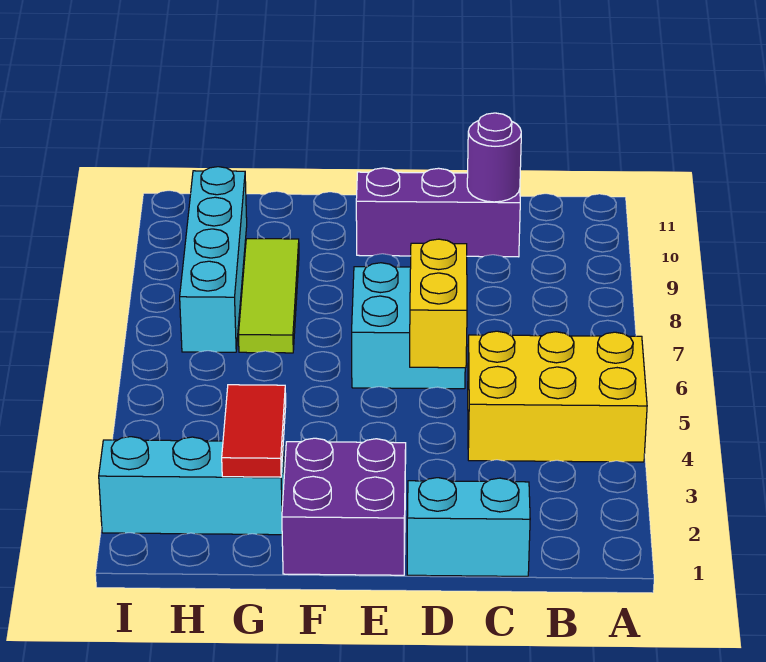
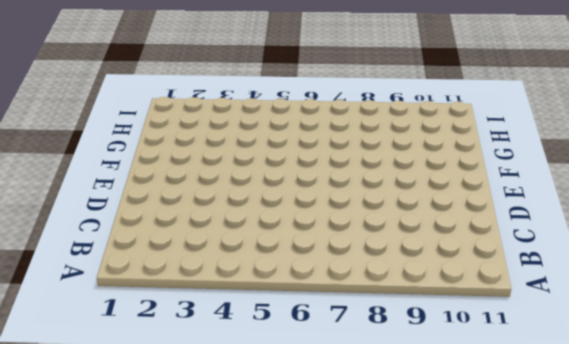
none -> yellow brick A4:C5 level 1
none -> cyan brick C1:D1 level 1

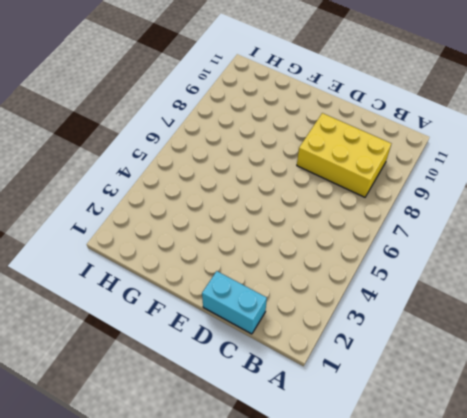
yellow brick B8:D9 level 1 -> yellow brick A4:C5 level 1
none -> purple brick C10:E10 level 1
none -> cyan brick D6:E7 level 1

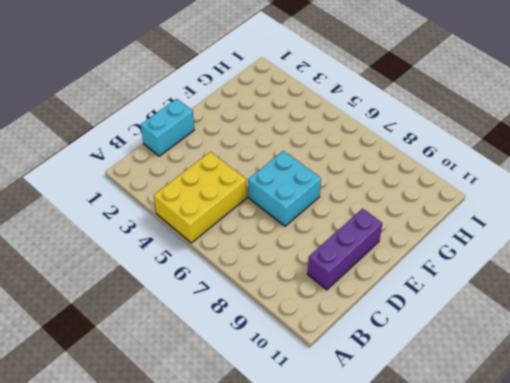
none -> purple brick E1:F2 level 1
none -> cyan brick G2:I2 level 1

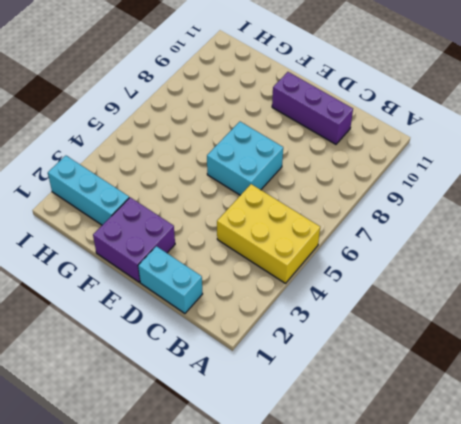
none -> lime tile G7:G9 level 1
none -> cyan brick H7:H10 level 1

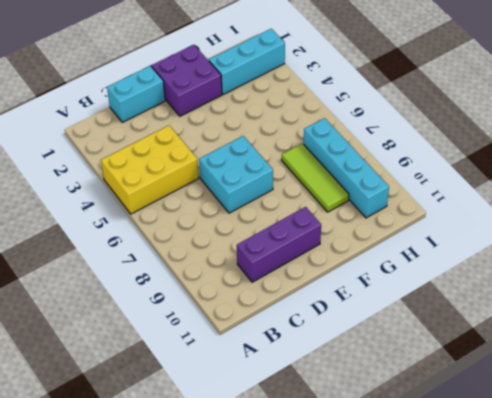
none -> purple round brick C10 level 2
none -> yellow brick D5:D6 level 2

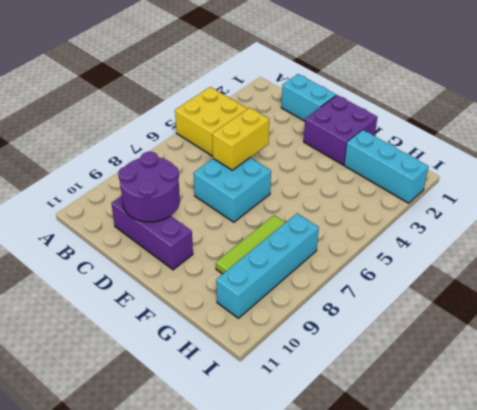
purple round brick C9:D10 level 2 -> purple round brick C10 level 2
none -> red tile G2:G3 level 2

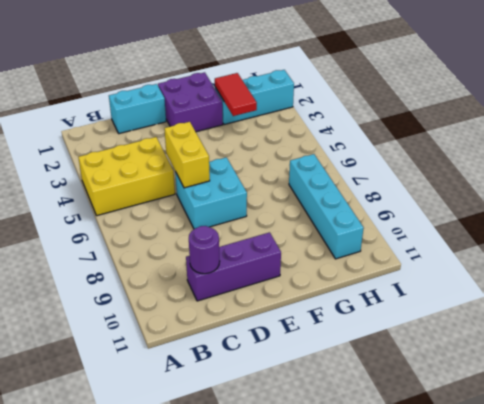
none -> lime tile G7:G9 level 1

